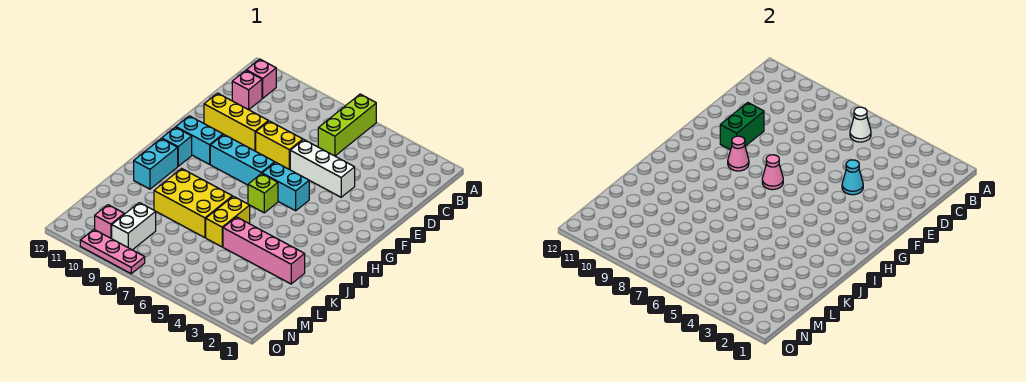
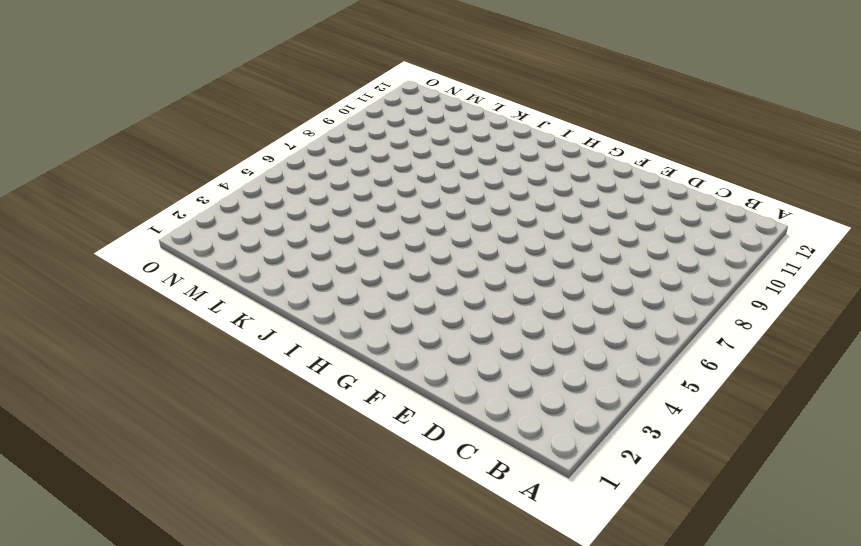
none -> lime brick A6:C6 level 1
none -> pink brick B11 level 1
none -> pink brick C11 level 1

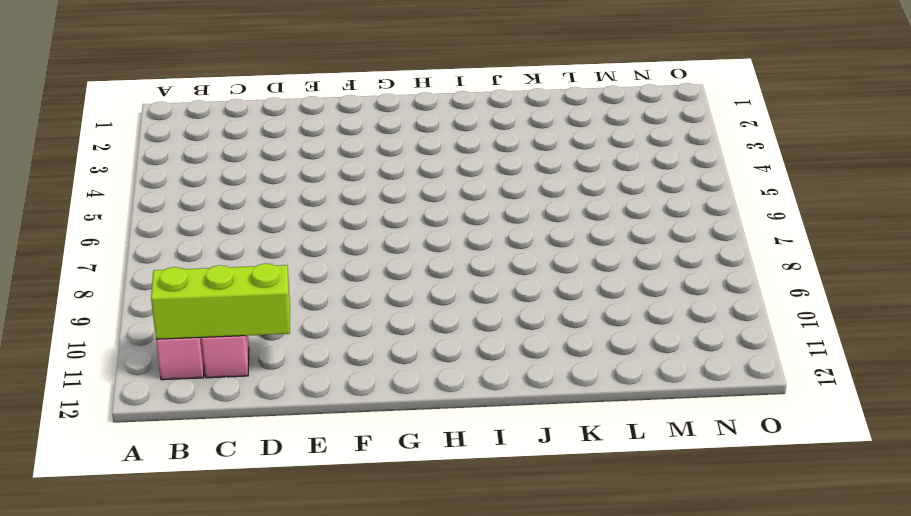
lime brick B11:D11 level 2 -> lime brick A6:C6 level 1
none -> white brick E4:E6 level 1
none -> yellow brick E7:E8 level 1
none -> yellow brick E9:E11 level 1

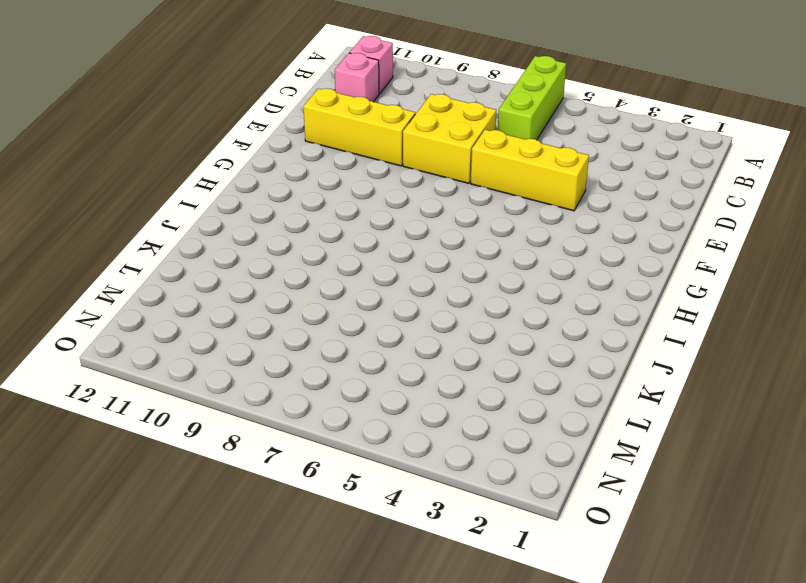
yellow brick D7:E8 level 1 -> yellow brick E7:E8 level 1
yellow brick E4:E6 level 1 -> white brick E4:E6 level 1
none -> cyan brick G5:G6 level 1
none -> cyan brick G7:G9 level 1
none -> cyan brick G10:G11 level 1

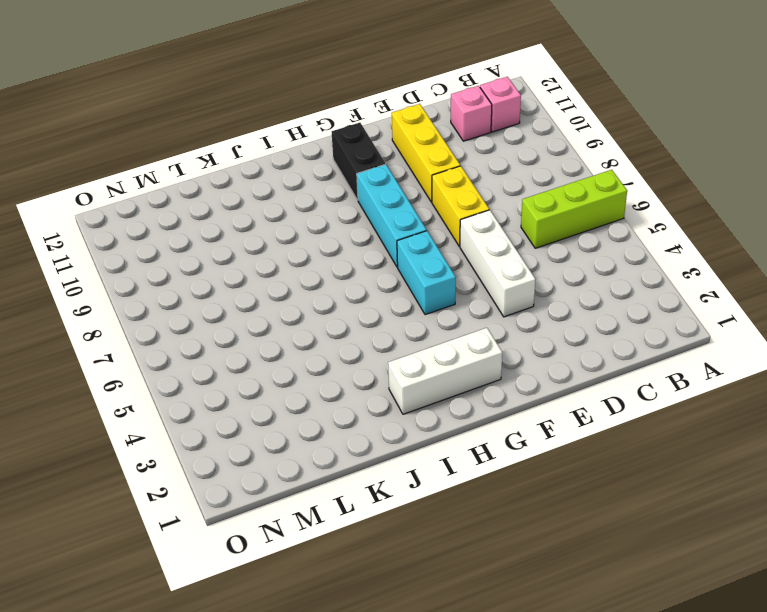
white brick G2:I2 level 1 -> none
black brick G10:G11 level 1 -> cyan brick G10:G11 level 1
none -> lime brick H6 level 1
none -> cyan brick H11 level 1
none -> cyan brick I11:J11 level 1

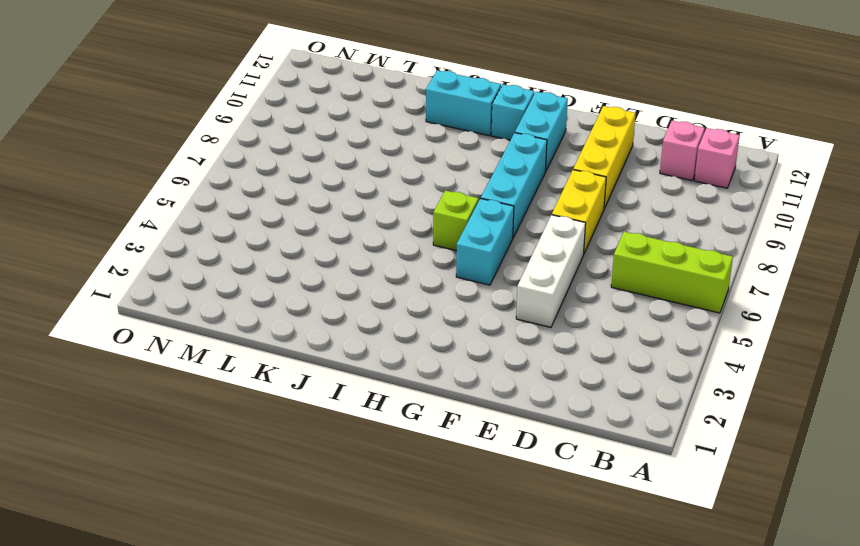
none -> yellow brick J6:K6 level 1
none -> yellow brick J7:K9 level 1
none -> pink brick K2:K5 level 1

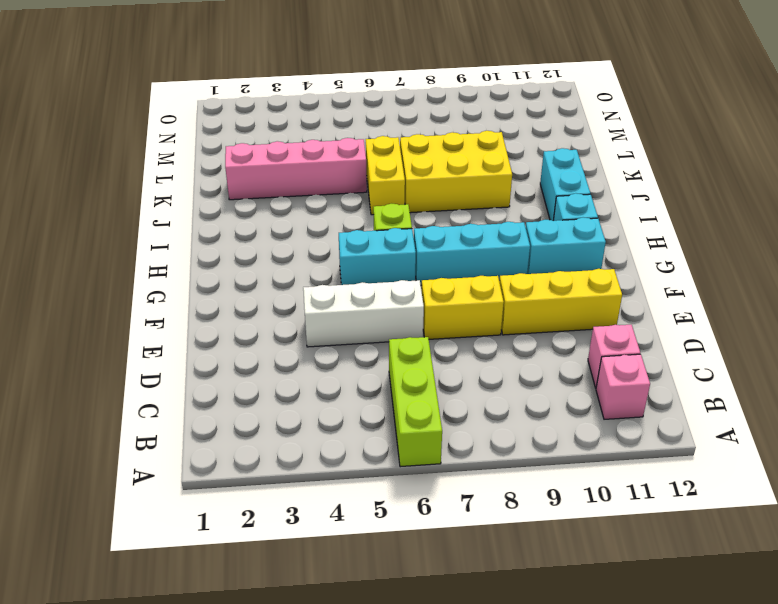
none -> white brick M9:N9 level 1
none -> pink brick N10 level 1
none -> pink plate O8:O10 level 1

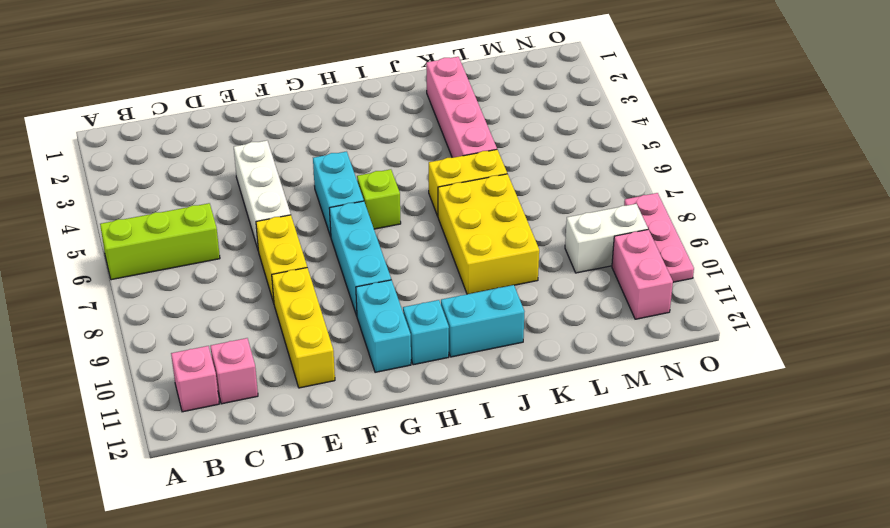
pink brick N10:N11 level 1 -> pink brick N10 level 1
none -> white cone B6 level 2
none -> cyan cone E4 level 2
none -> green brick E10:F10 level 2

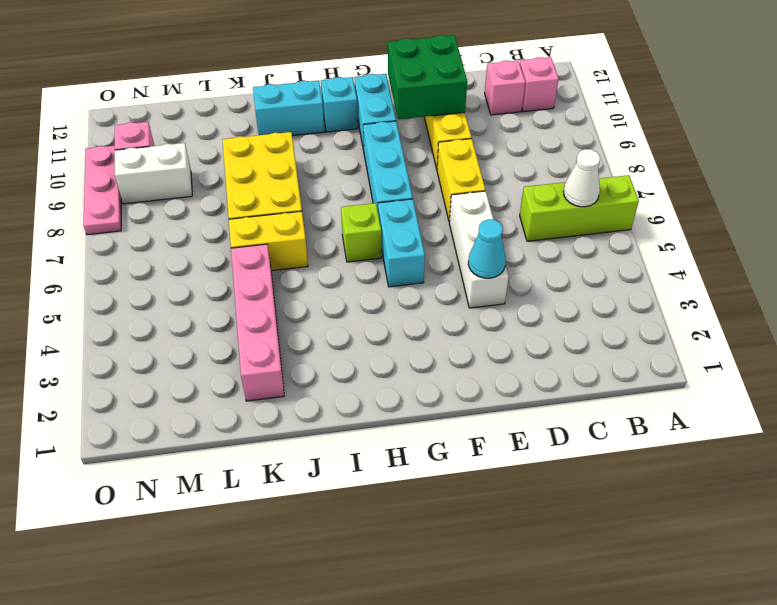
green brick E10:F11 level 2 -> green brick E10:F10 level 2
none -> pink cone G7 level 2
none -> pink cone G9 level 2

